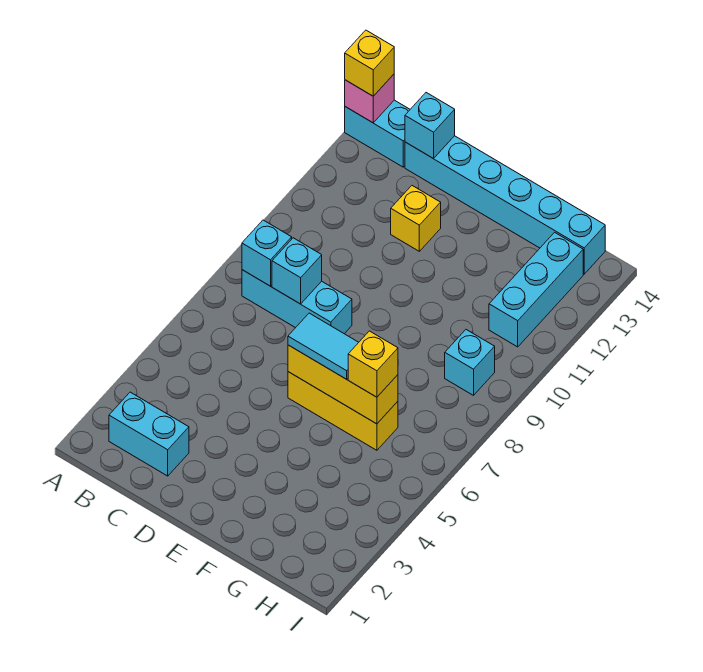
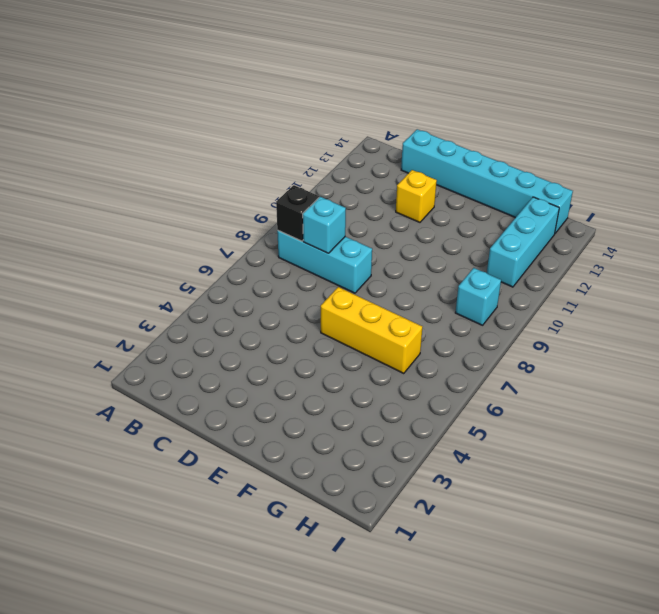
black brick B8 level 2 -> cyan brick B8 level 2
none -> cyan brick A14:B14 level 1
none -> cyan brick B2:C2 level 1
none -> pink brick A14 level 2

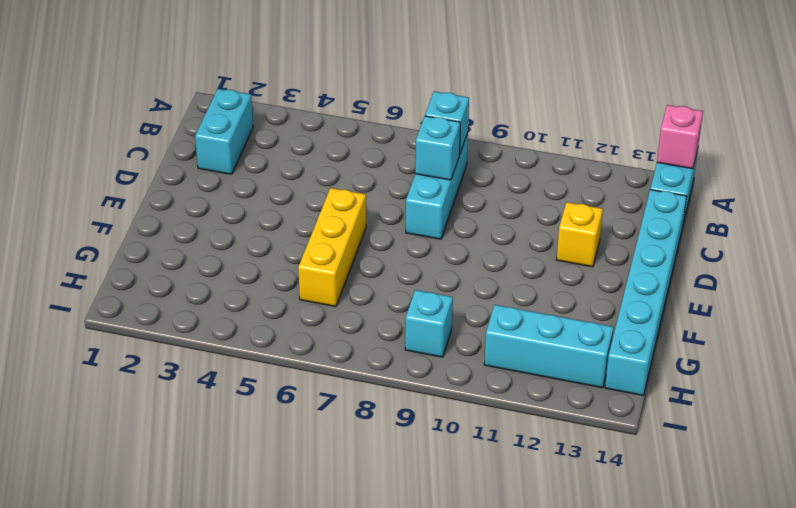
none -> cyan brick C14 level 2
none -> yellow brick E6:G6 level 2
none -> yellow brick A14 level 3

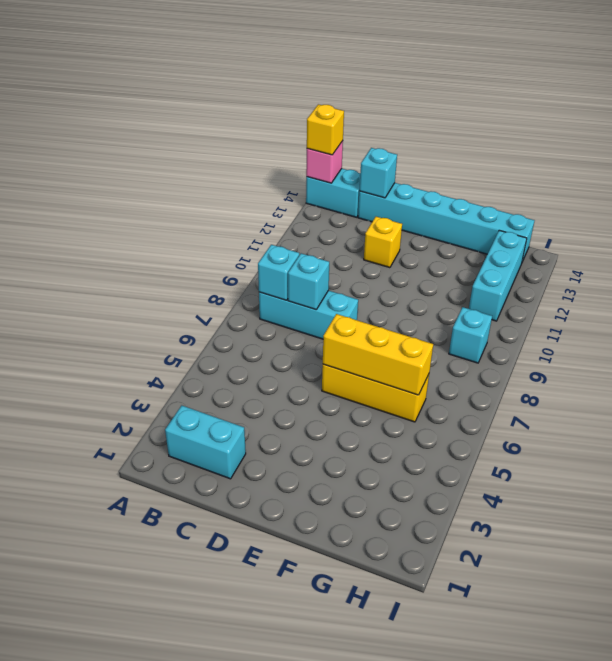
none -> cyan tile E6:F6 level 3
none -> yellow brick G6 level 3

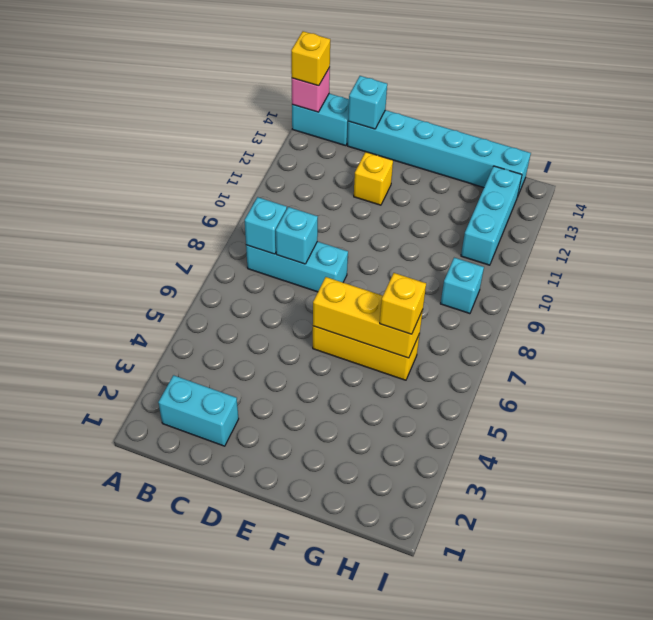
none -> cyan tile E6:F6 level 3

